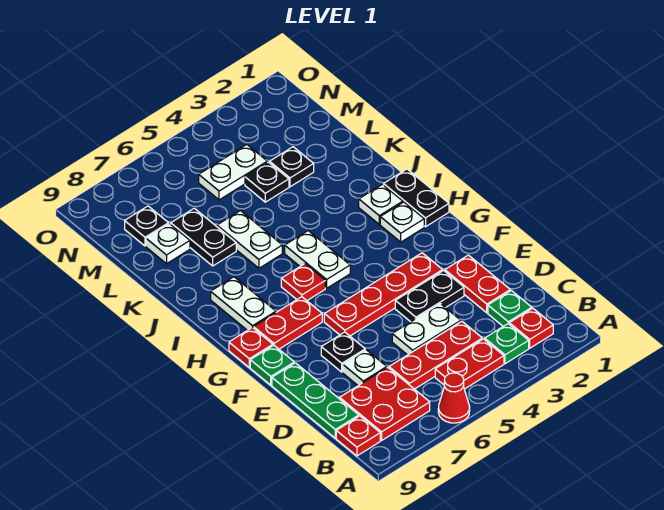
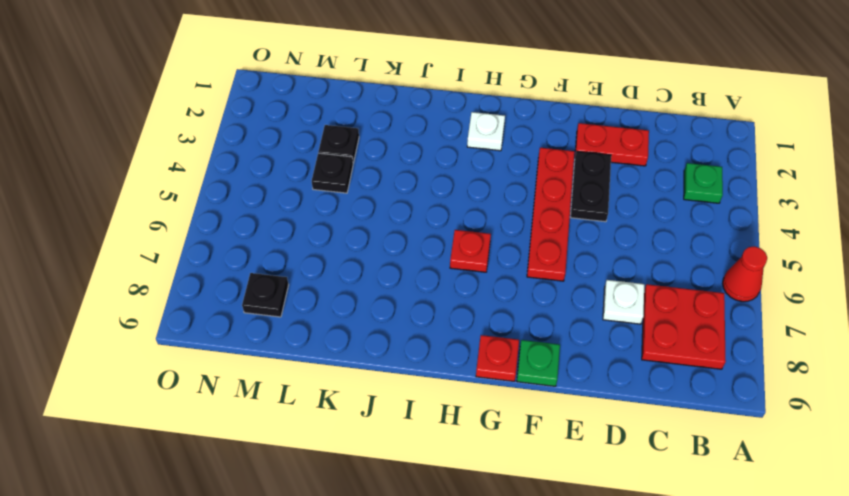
none -> red plate B2 level 1
none -> red plate B4:B5 level 1
none -> red plate B9 level 1
none -> green plate C2 level 1

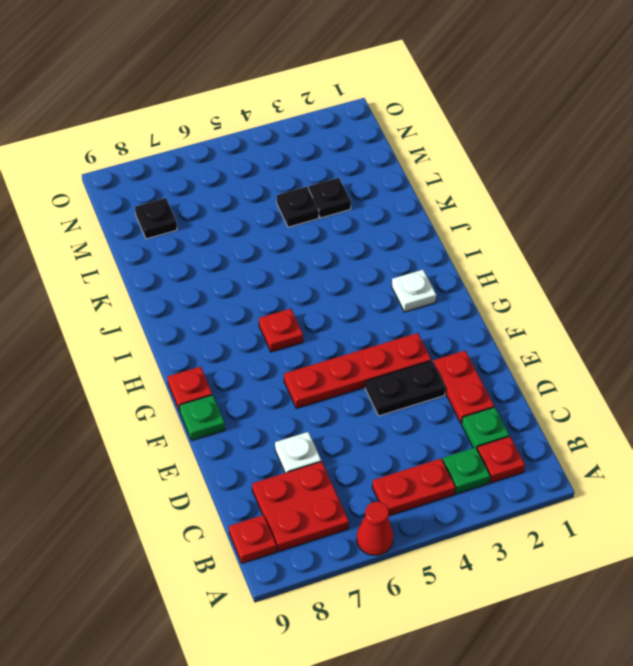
none -> red plate C4:C6 level 1
none -> green plate C9:E9 level 1
none -> white plate D4:D5 level 1
none -> black plate E7 level 1

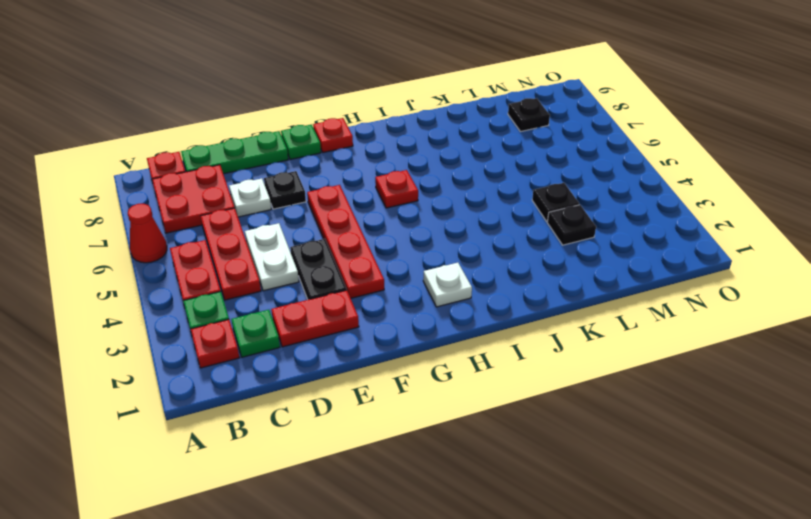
none -> red plate G7:G8 level 1
none -> black plate H1:I1 level 1
none -> white plate H5:I5 level 1
none -> white plate H8:I8 level 1

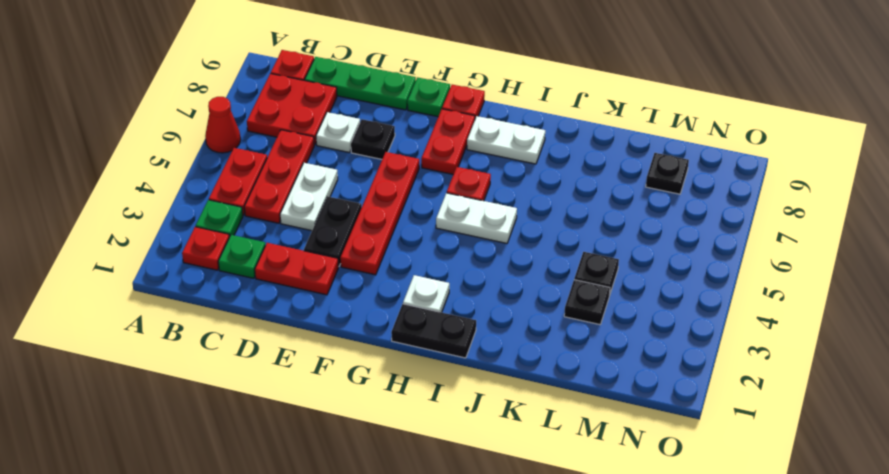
none -> white plate I2 level 1
none -> white plate J6:K6 level 1
none -> black plate K7:L7 level 1
none -> white plate L8 level 1

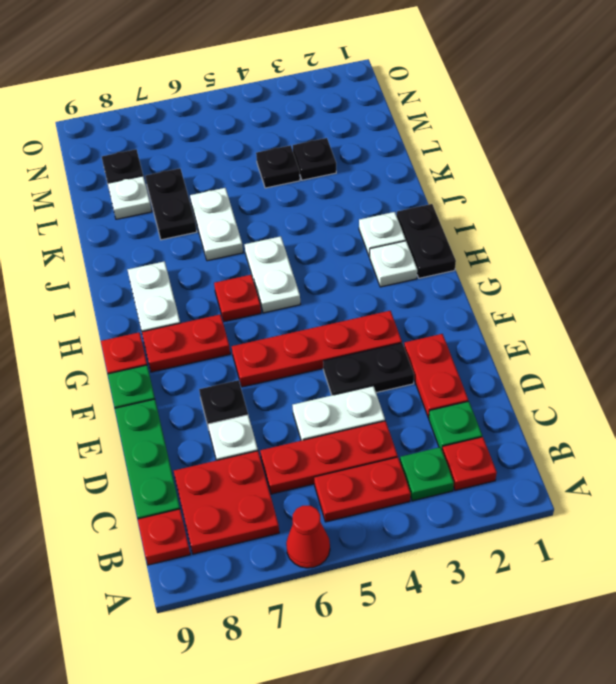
none -> white plate M4:M5 level 1

